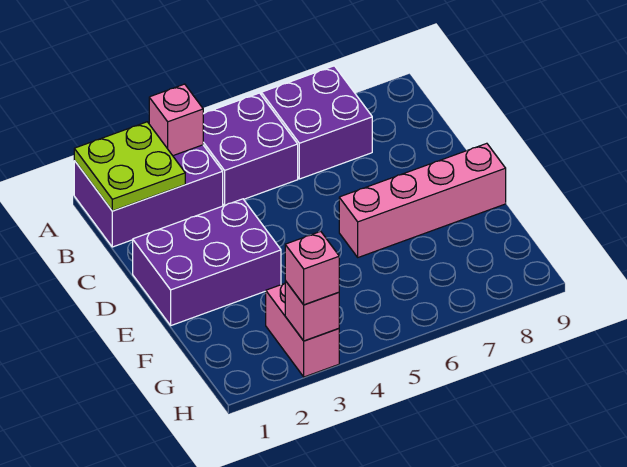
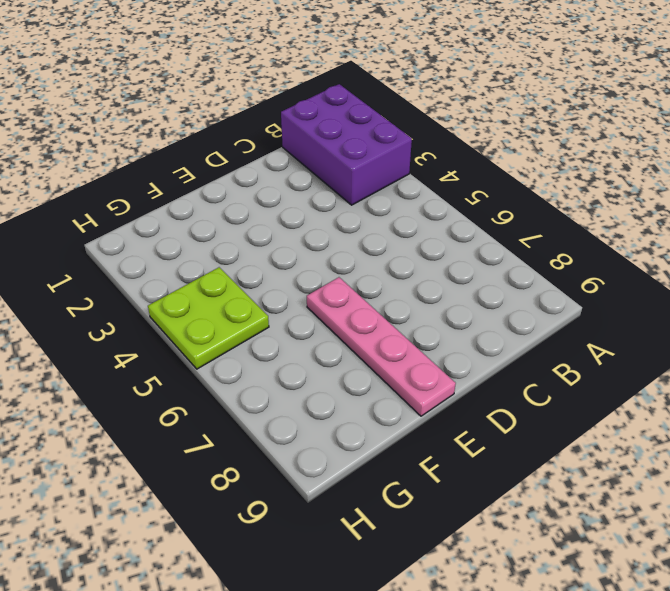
pink plate E6:E9 level 1 -> pink brick E6:E9 level 1
lime plate G4:H5 level 1 -> lime plate A1:B2 level 2
none -> purple brick A4:B5 level 1
none -> purple brick A6:B7 level 1

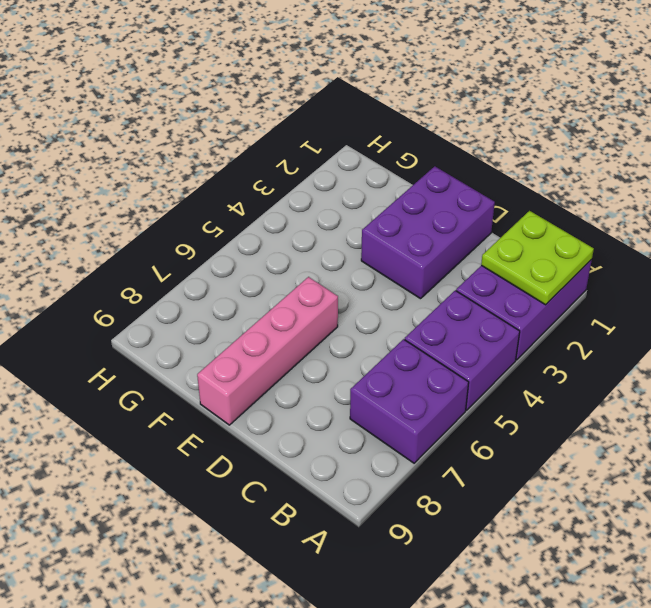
none -> pink brick G3:H3 level 1
none -> pink brick A3 level 2

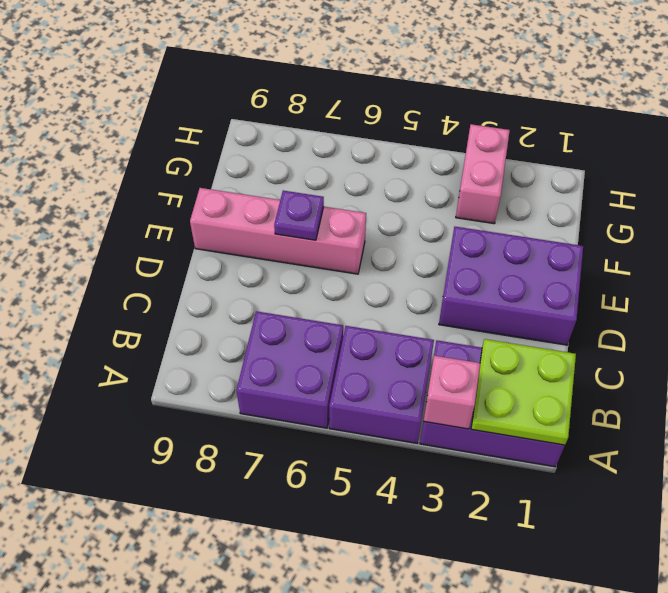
purple plate E7 level 2 -> none
none -> pink brick H3 level 2
none -> pink brick H3 level 3

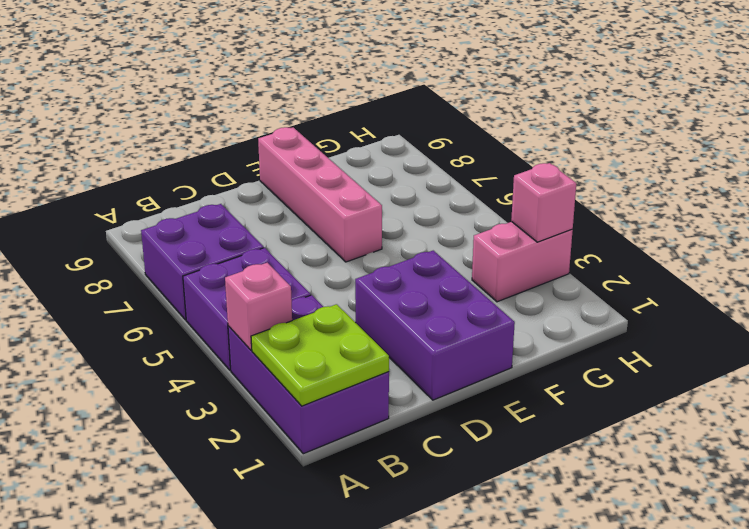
none -> pink brick H3 level 3

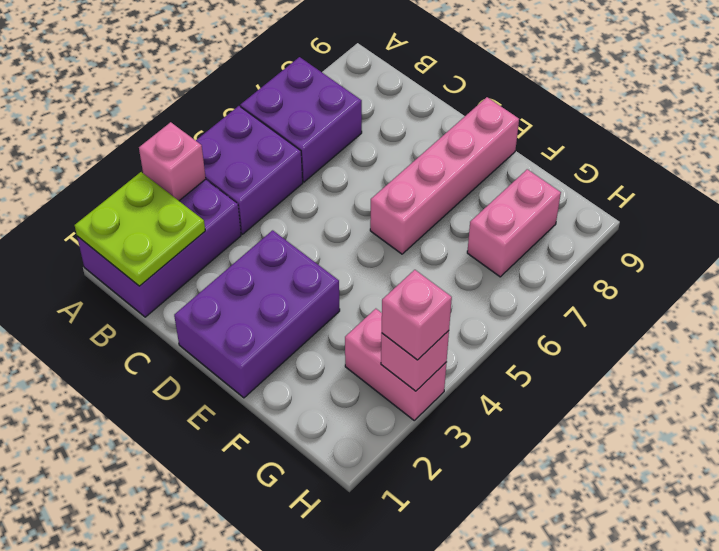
pink brick G7:G8 level 1 -> none

